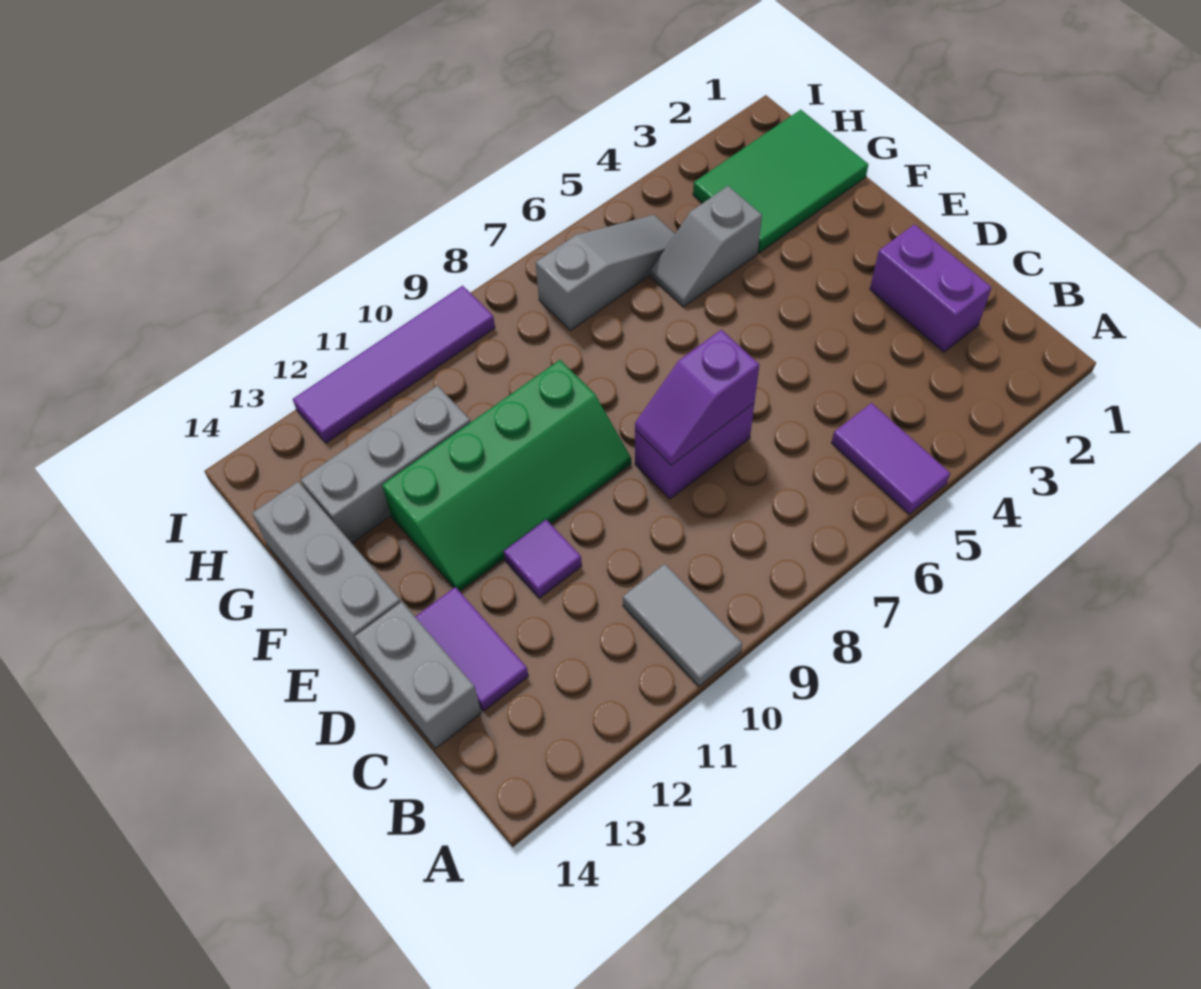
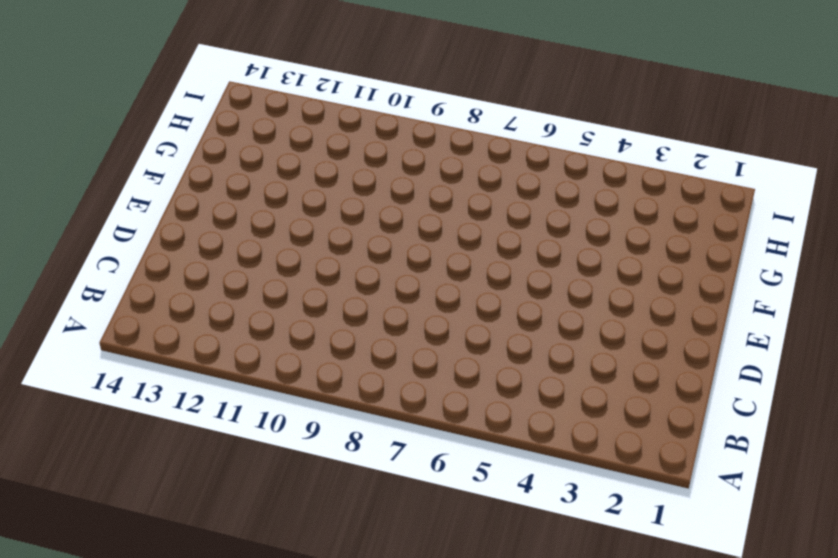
none -> purple tile A5:B5 level 1
none -> grey tile A10:B10 level 1
none -> purple brick C2:D2 level 1

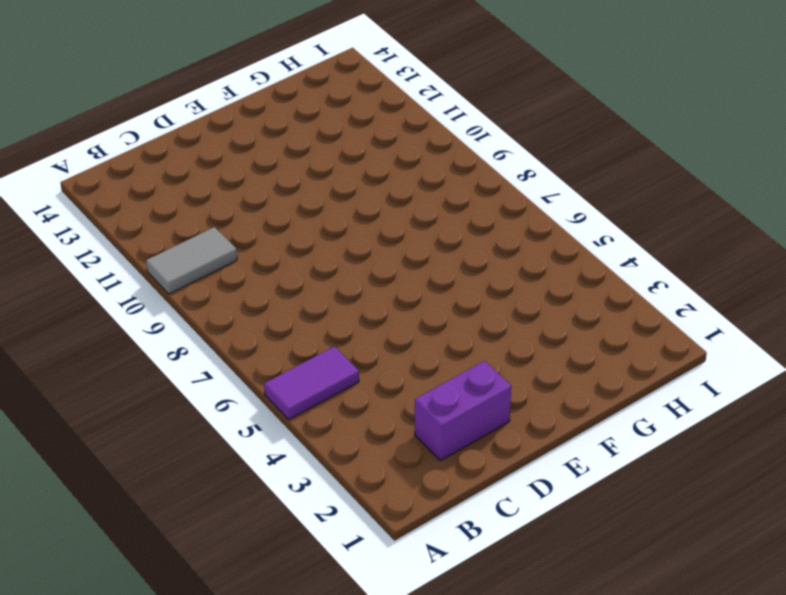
none -> purple tile C13:D13 level 1
none -> grey brick C14:D14 level 1
none -> purple brick D7:D8 level 1

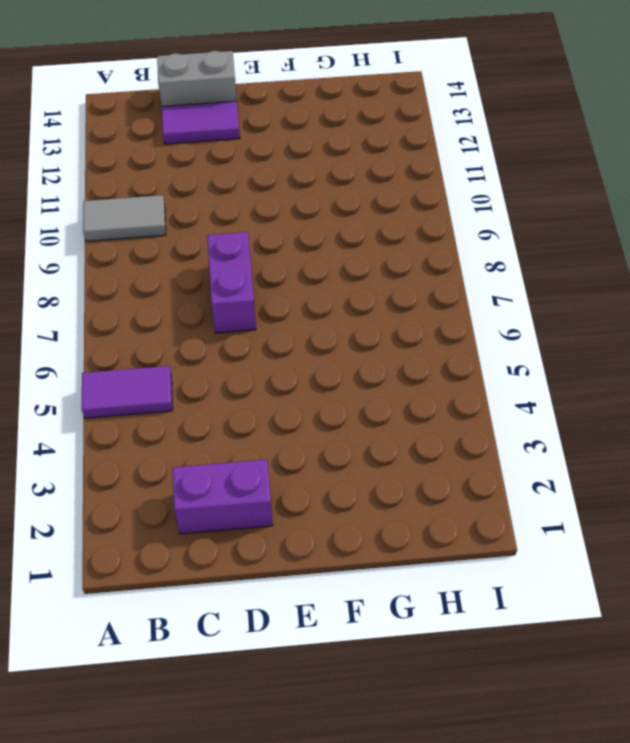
none -> purple tile D11 level 1
none -> green slope E9:F12 level 1 top F
none -> grey brick E14:G14 level 1

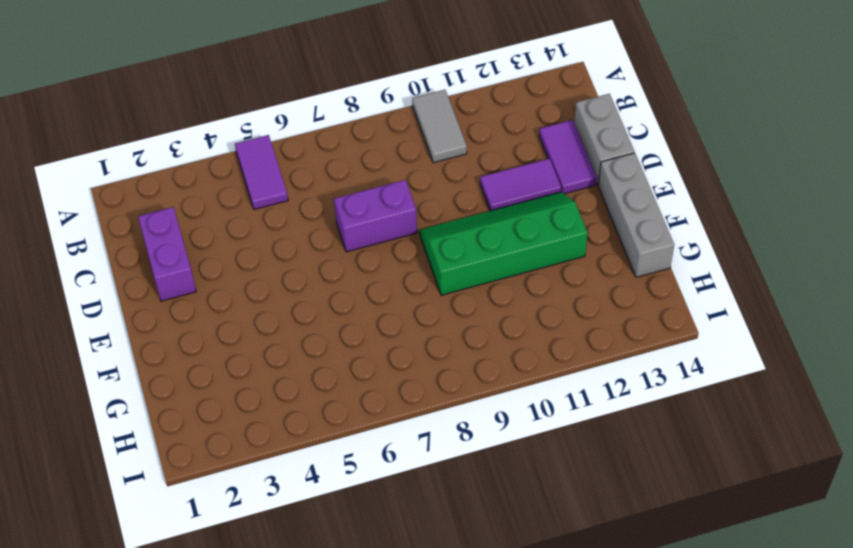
purple tile D11:D12 level 1 -> purple tile D11 level 1
none -> green tile G1:H3 level 1
none -> grey slope G4:G5 level 1 top 4
none -> grey brick G11:G13 level 1

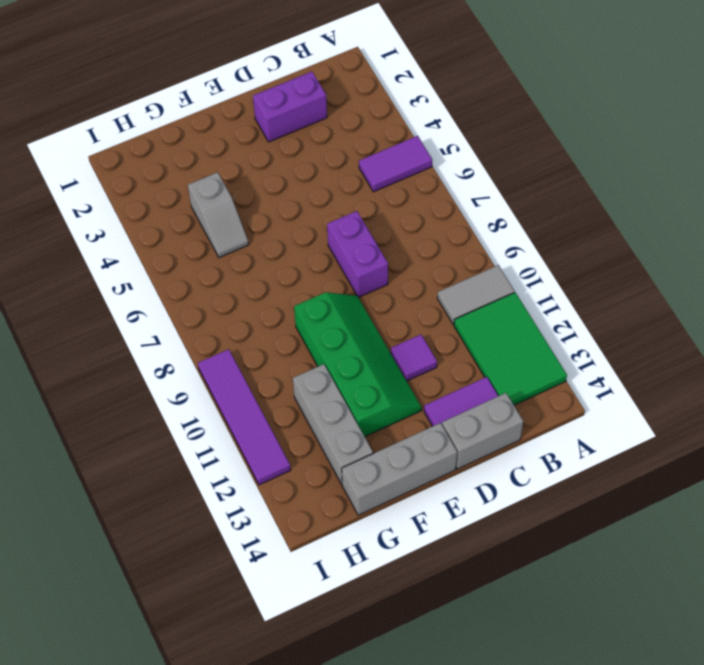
green tile A11:B13 level 1 -> green tile G1:H3 level 1
none -> grey slope H5:H7 level 1 top 7
none -> purple slope D7:D8 level 2 top 7

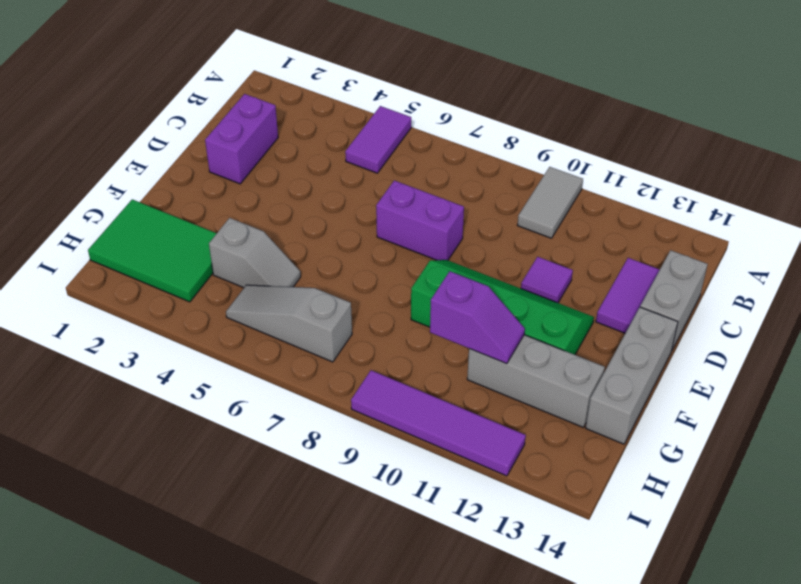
purple slope G10:G11 level 2 top 10 -> purple slope D7:D8 level 2 top 7

